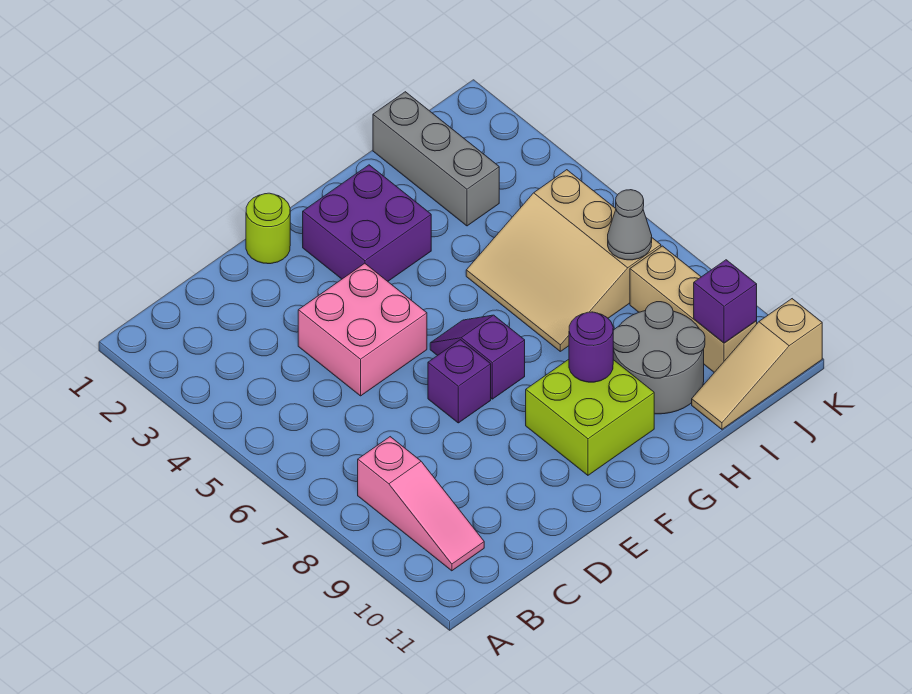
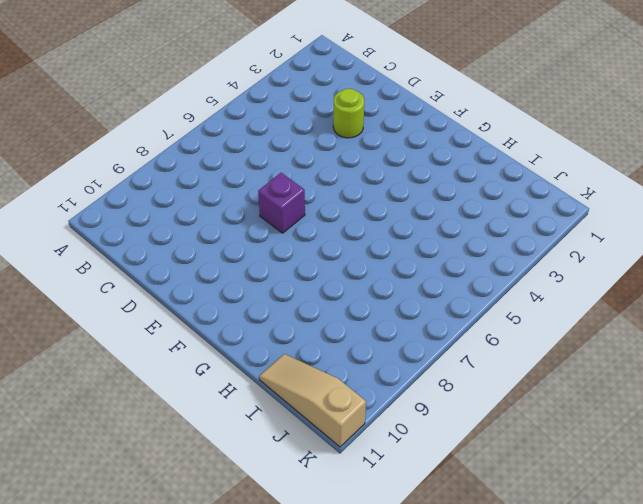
lime round brick D3 level 1 -> lime round brick E1 level 1
none -> pink slope B8:B10 level 1 top 8
none -> pink brick D4:E5 level 1
none -> purple brick F2:G3 level 1

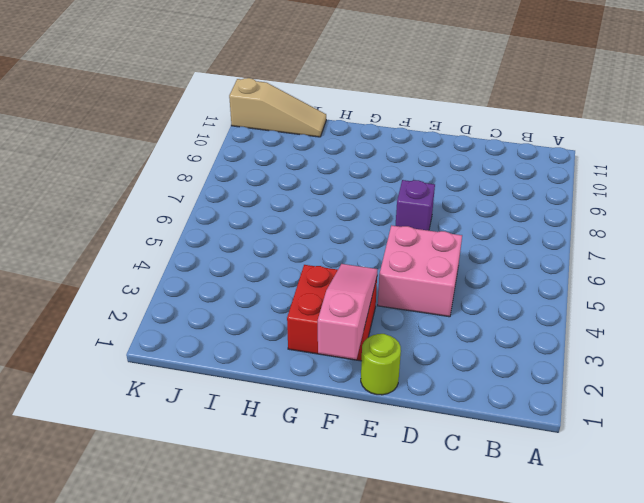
pink slope F1:F3 level 2 top 1 -> pink slope B8:B10 level 1 top 8
red brick F2:G3 level 1 -> purple brick F2:G3 level 1
none -> purple slope F6:F7 level 1 top 7
none -> lime brick F9:G10 level 1
none -> tan slope H5:J7 level 1 top J

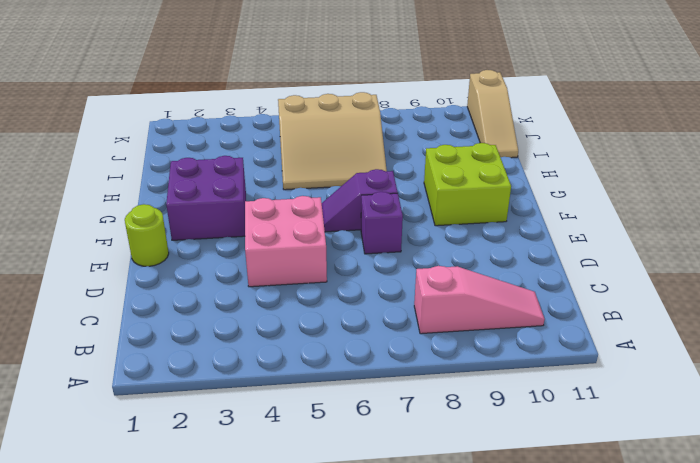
none -> grey round brick H9:I10 level 1
none -> grey brick I1:I3 level 1
none -> tan brick J8:J10 level 1

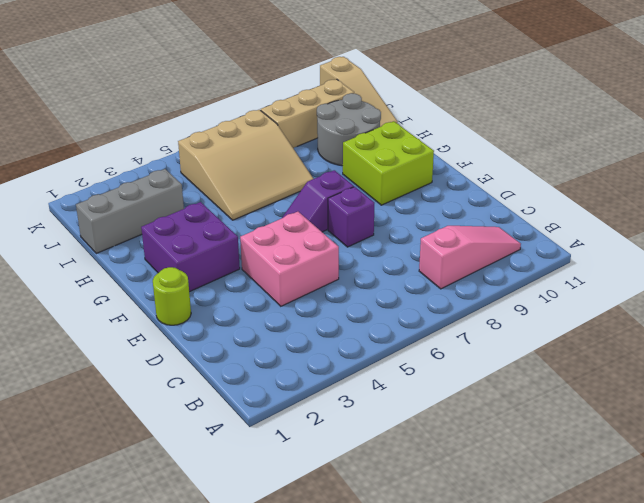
none -> purple round brick G9 level 2
none -> grey cone J7 level 2
none -> purple brick J10 level 2

